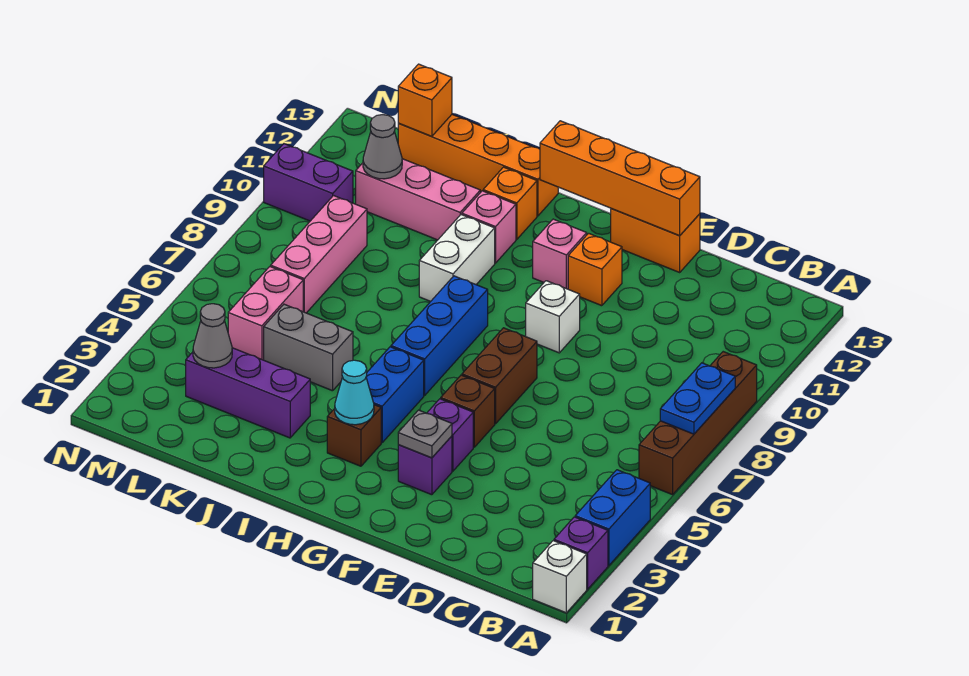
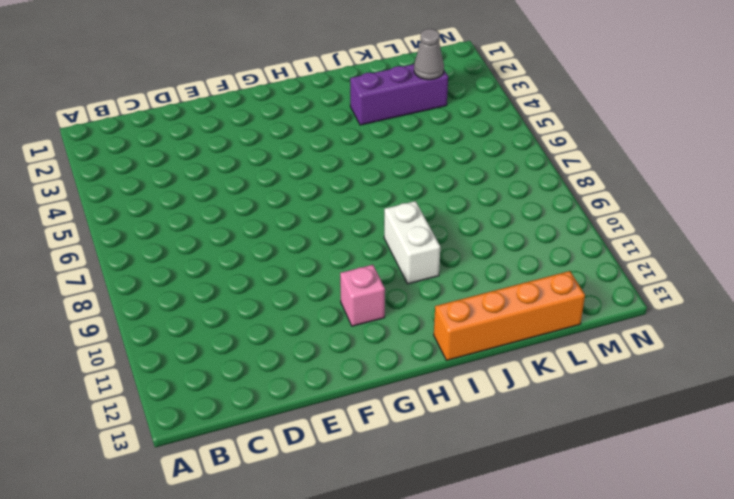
none -> white brick A1 level 1
none -> purple brick A2 level 1
none -> blue brick A3:A4 level 1
none -> brown brick A6:A9 level 1

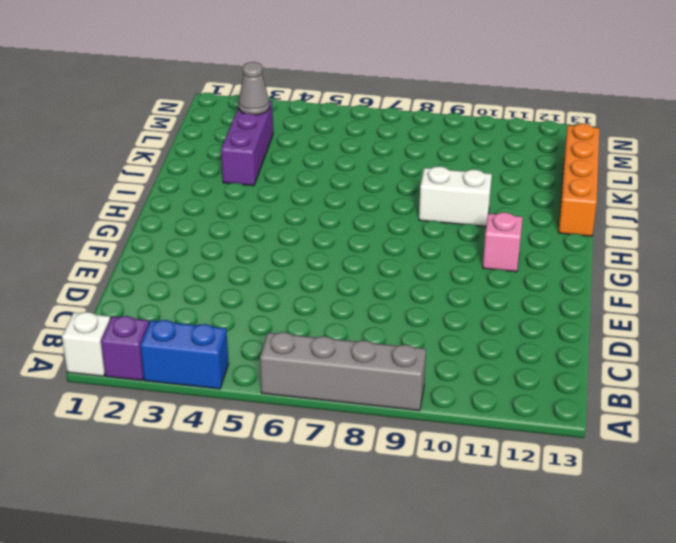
grey brick A6:A9 level 1 -> brown brick A6:A9 level 1
none -> orange brick E13:F13 level 1
none -> purple brick F3 level 1
none -> purple brick F4 level 1
none -> brown brick F5 level 1

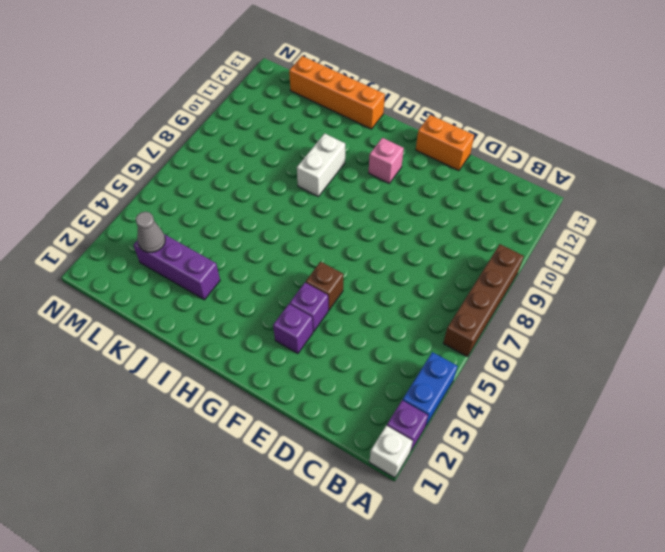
none -> brown brick F6:F7 level 1
none -> white brick F9 level 1
none -> orange brick F11 level 1
none -> brown brick H3 level 1

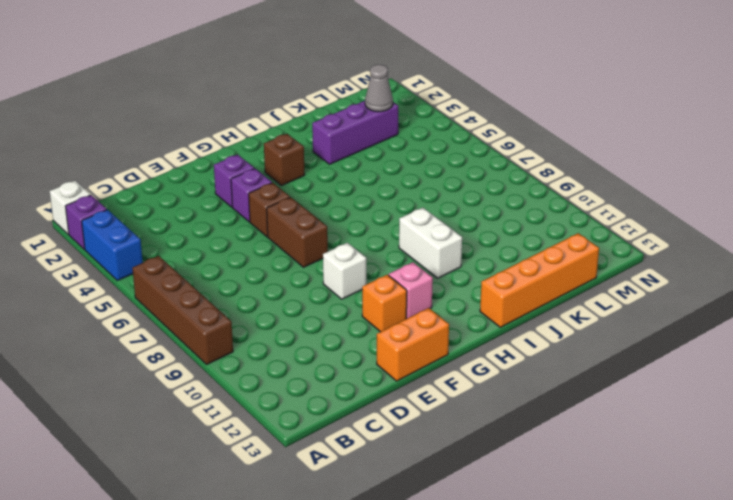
none -> blue brick H4:H5 level 1
none -> blue brick H6:H8 level 1
none -> pink brick I11 level 1
none -> orange brick I12 level 1

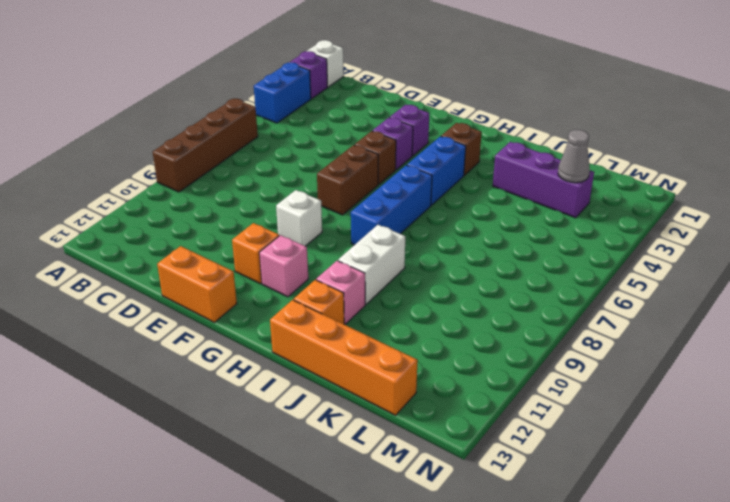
none -> grey brick J5:K5 level 1
none -> pink brick J11:L11 level 1
none -> pink brick L5:L6 level 1
none -> pink brick L7:L9 level 1

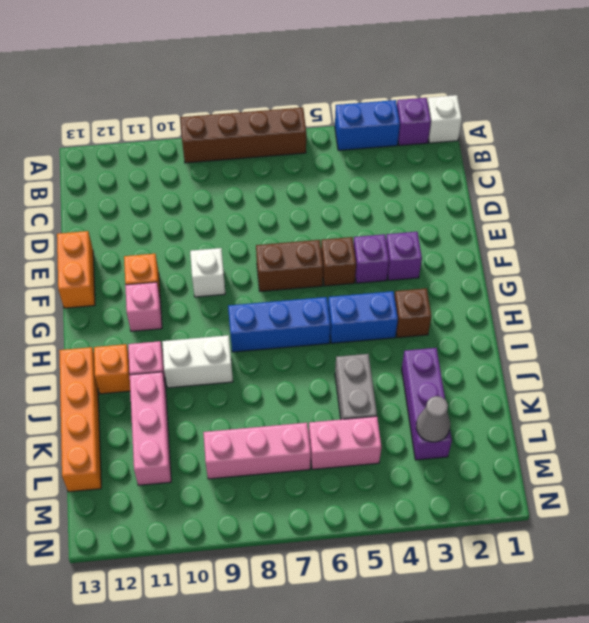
none -> purple brick M10:N10 level 1
none -> blue plate A7:A8 level 2
none -> orange brick E13:H13 level 2
none -> grey plate F3 level 2

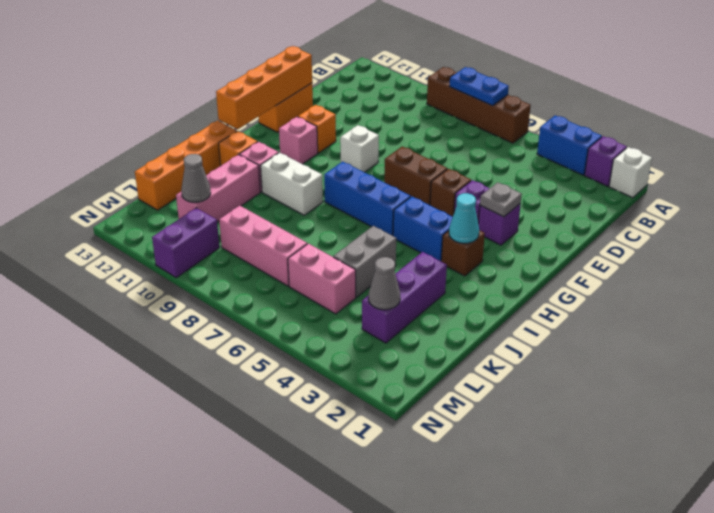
none -> orange brick L13 level 2

